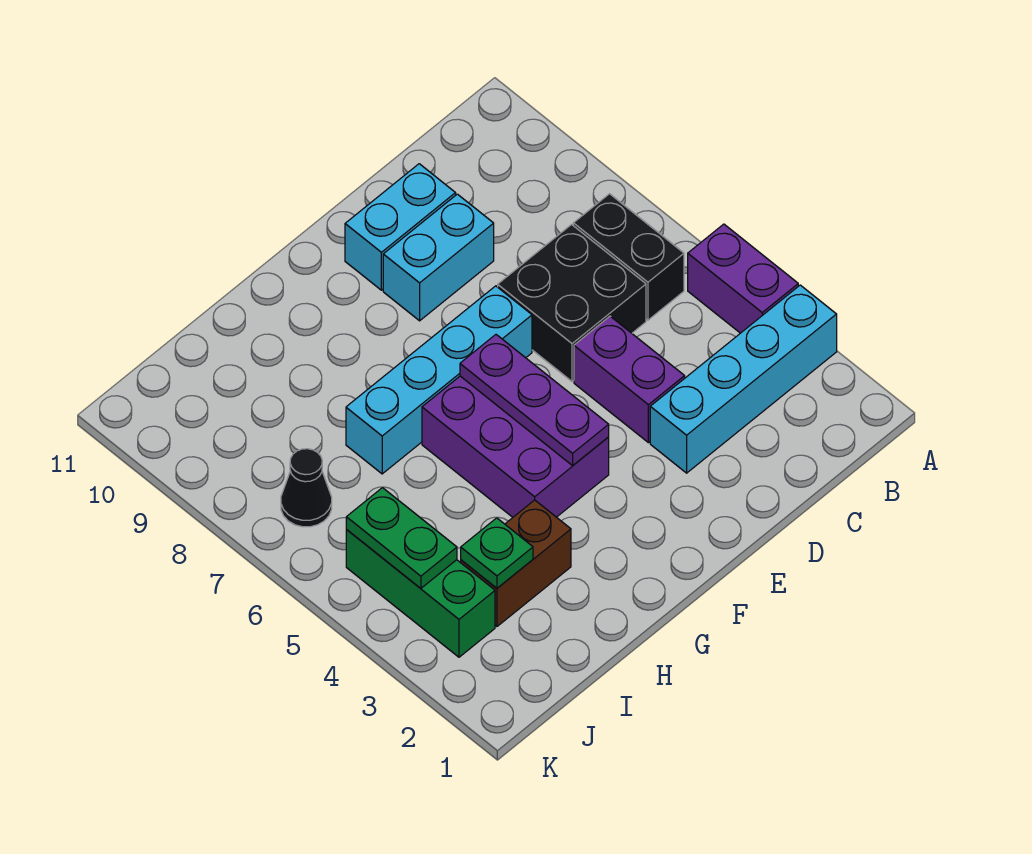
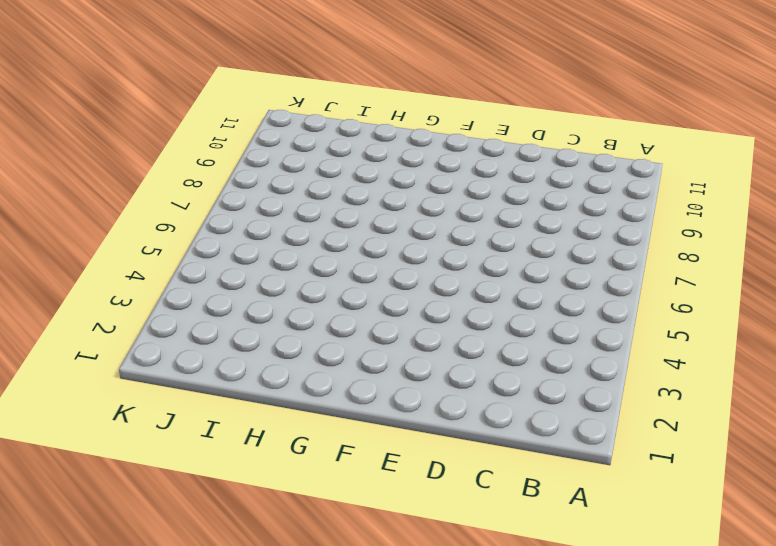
none -> cyan brick A3:D3 level 1
none -> purple brick A4:A5 level 1
none -> black brick B6:B7 level 1

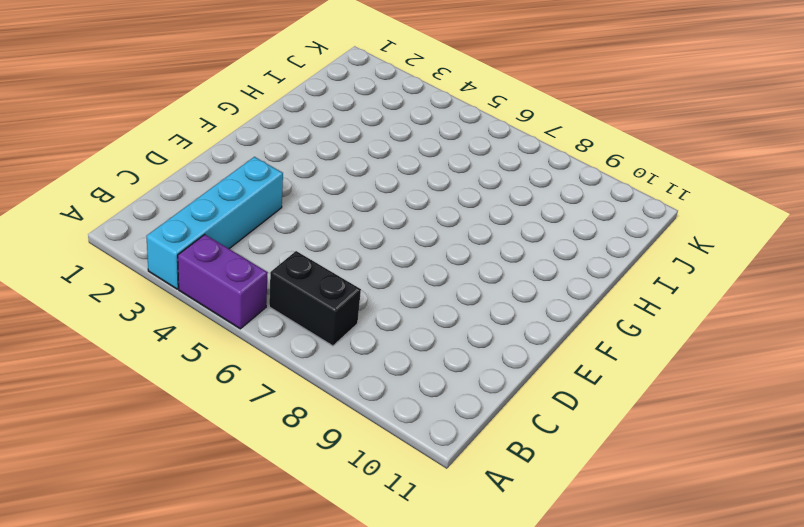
none -> black brick C6:D7 level 1
none -> purple brick D4:D5 level 1
none -> cyan brick D9:E9 level 1

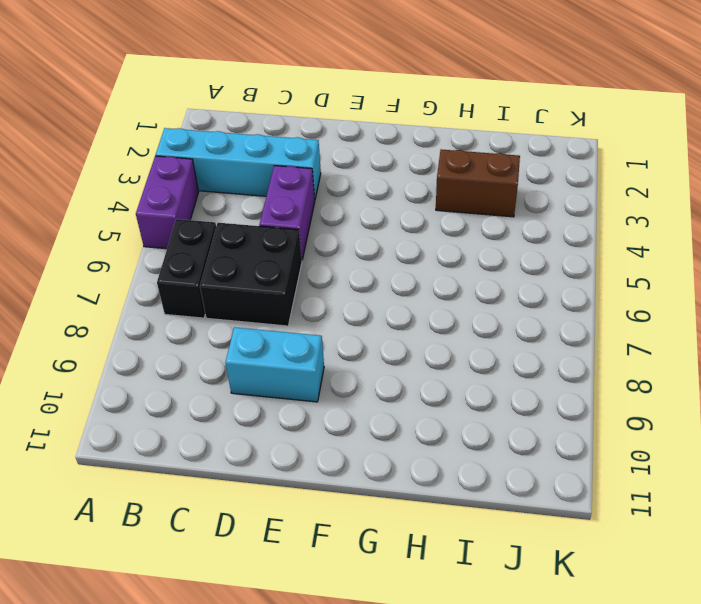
none -> cyan brick D10:E10 level 1
none -> cyan brick E7:H7 level 1
none -> purple brick F4:G6 level 1

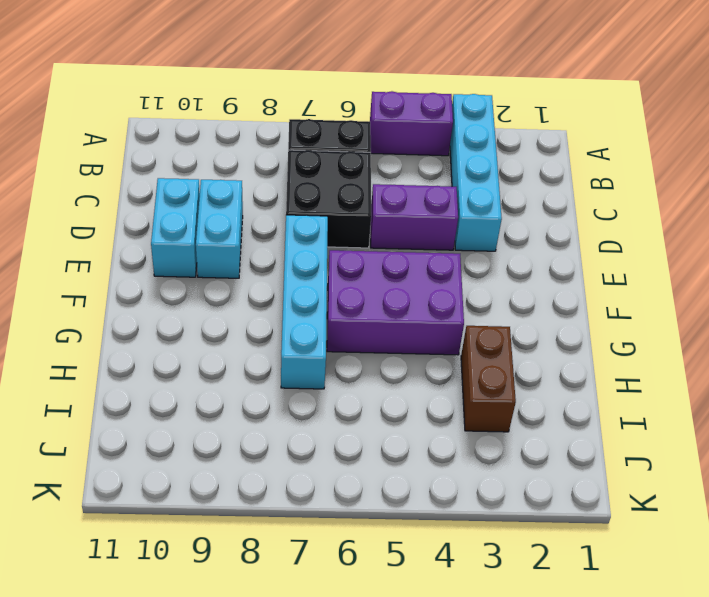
none -> green brick J3:J5 level 1
none -> black cone J7 level 1
none -> purple plate F4:F6 level 2

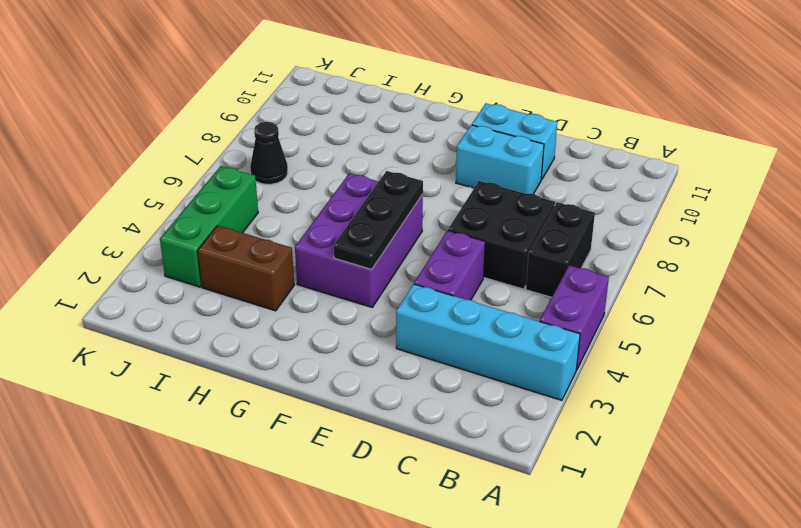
black plate F4:F6 level 2 -> purple plate F4:F6 level 2
none -> cyan brick E7:H7 level 1
none -> green plate I3 level 2
none -> green plate J4:J5 level 2

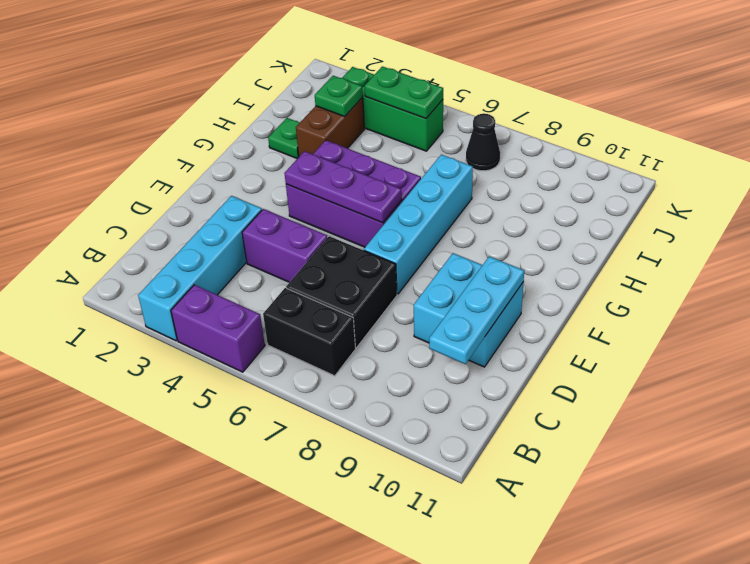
cyan plate C10:E10 level 2 -> none
green plate H2 level 1 -> none

